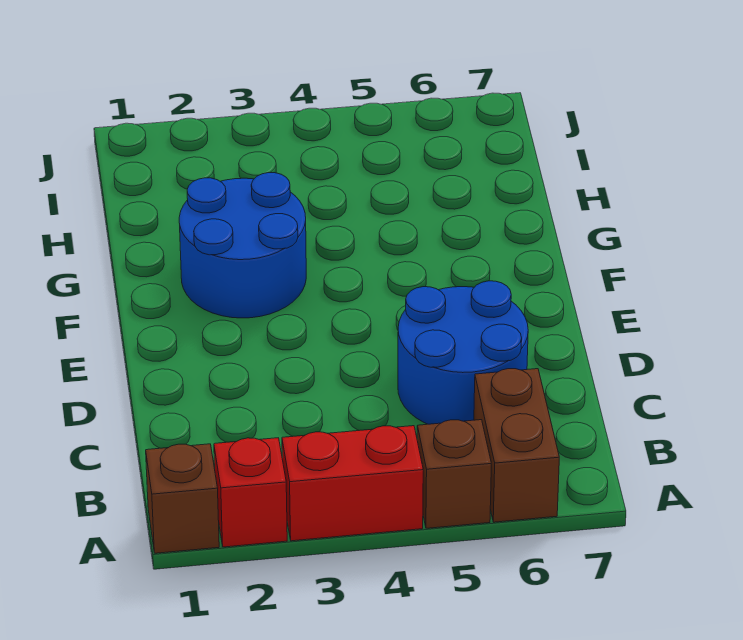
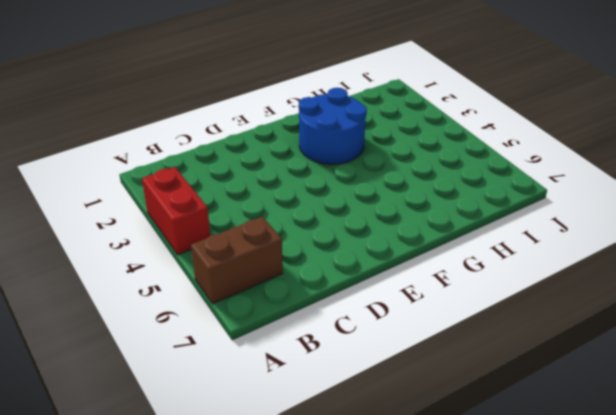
none -> brown brick A1 level 1
none -> red brick A2 level 1

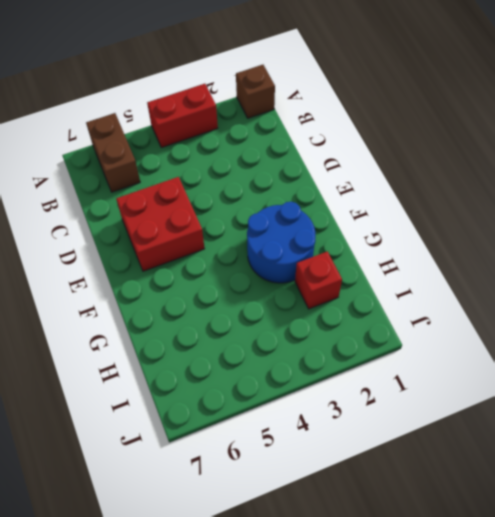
red brick D5:E6 level 1 -> blue round brick C5:D6 level 1
red brick H2 level 1 -> red brick A2 level 1
none -> brown brick A5 level 1

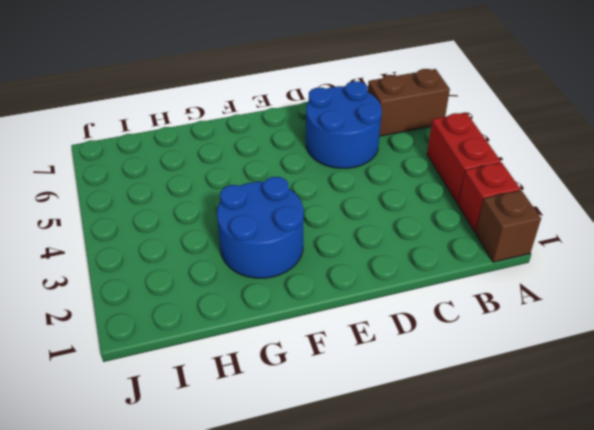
none -> brown brick A5 level 1

